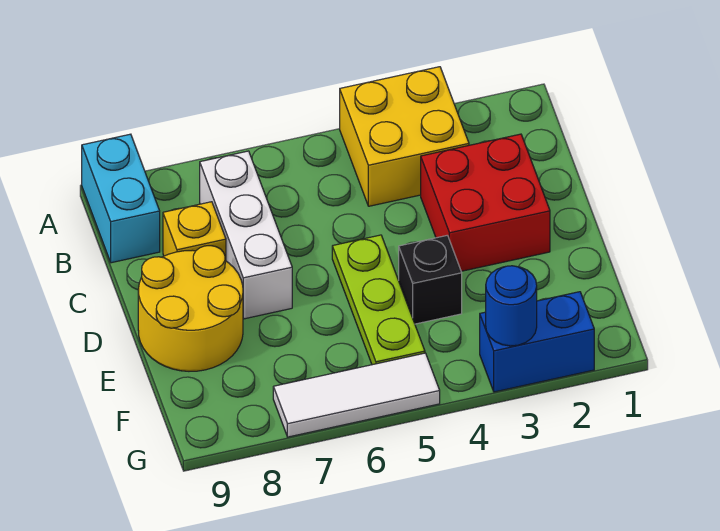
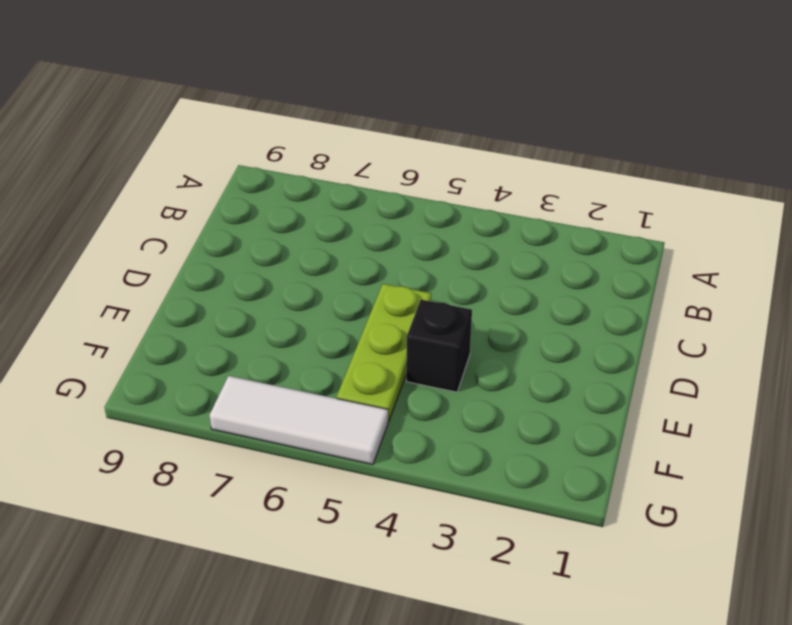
none -> yellow brick A3:B4 level 1
none -> cyan brick A9:B9 level 1

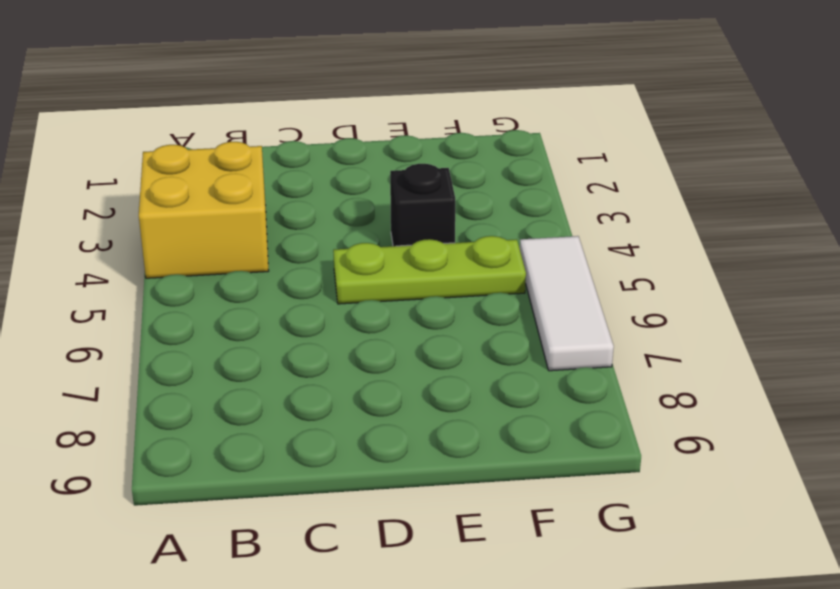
none -> cyan brick A9:B9 level 1
none -> white brick B7:D7 level 1

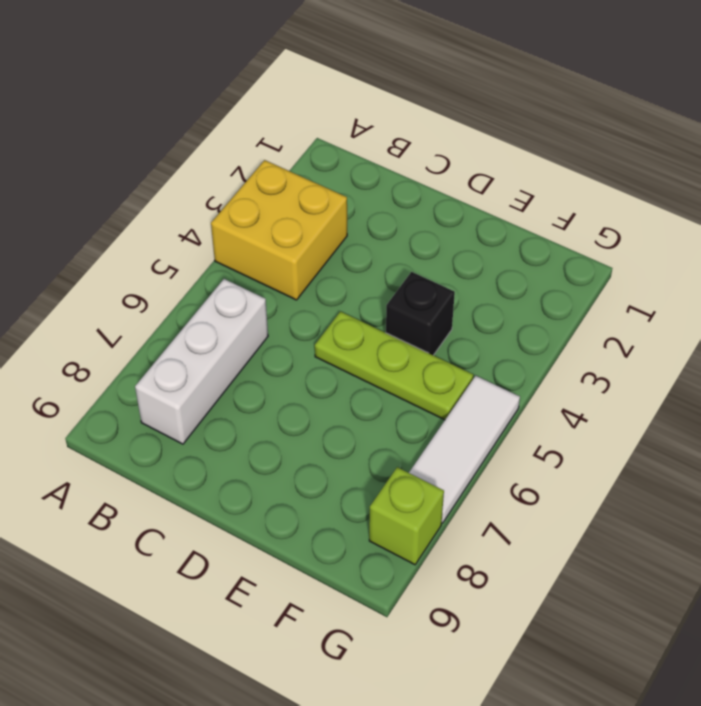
white brick B6:B8 level 1 -> white brick B7:D7 level 1
lime brick G8 level 1 -> none
none -> cyan brick A9:B9 level 1
none -> red brick C2:D3 level 1

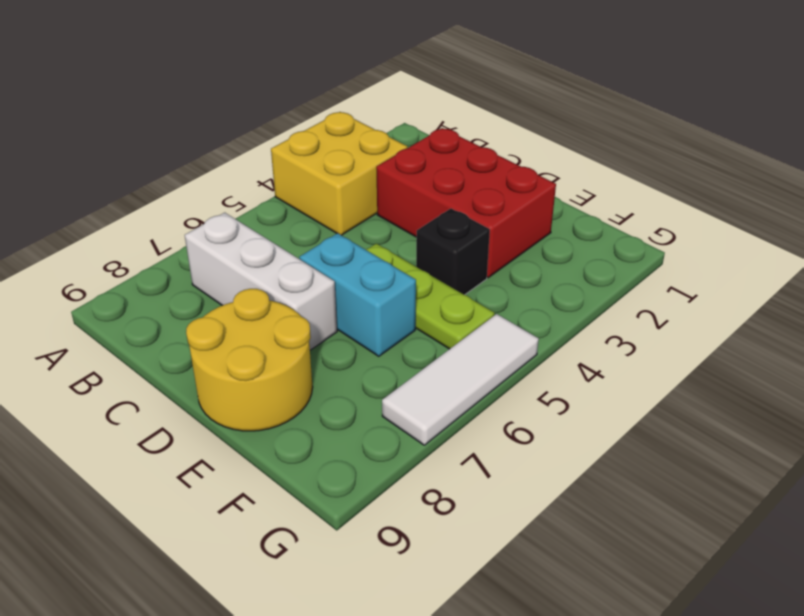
red brick C2:E3 level 1 -> red brick C2:D3 level 1
cyan brick D6:E6 level 1 -> cyan brick A9:B9 level 1
none -> yellow brick C8 level 1
none -> blue brick G2:G3 level 1

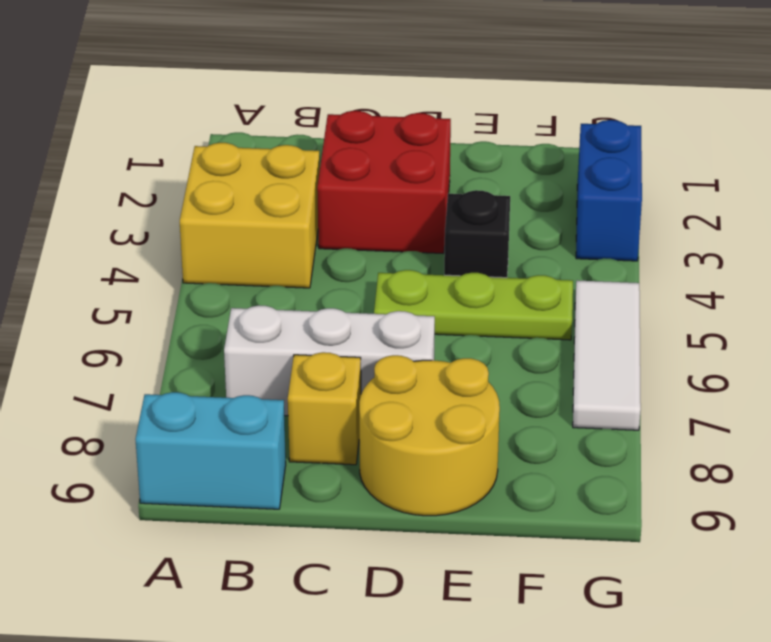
none -> blue round brick G3 level 2

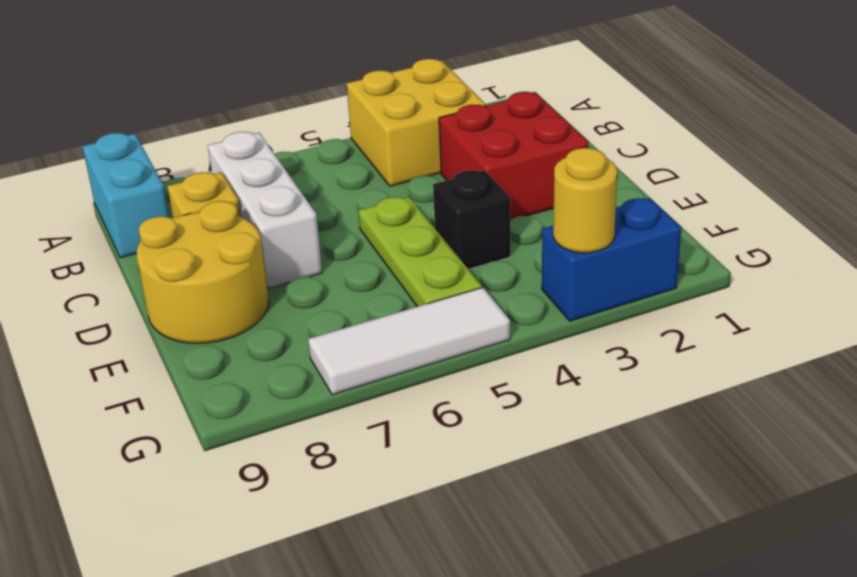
yellow round brick G3 level 2 -> blue round brick G3 level 2

